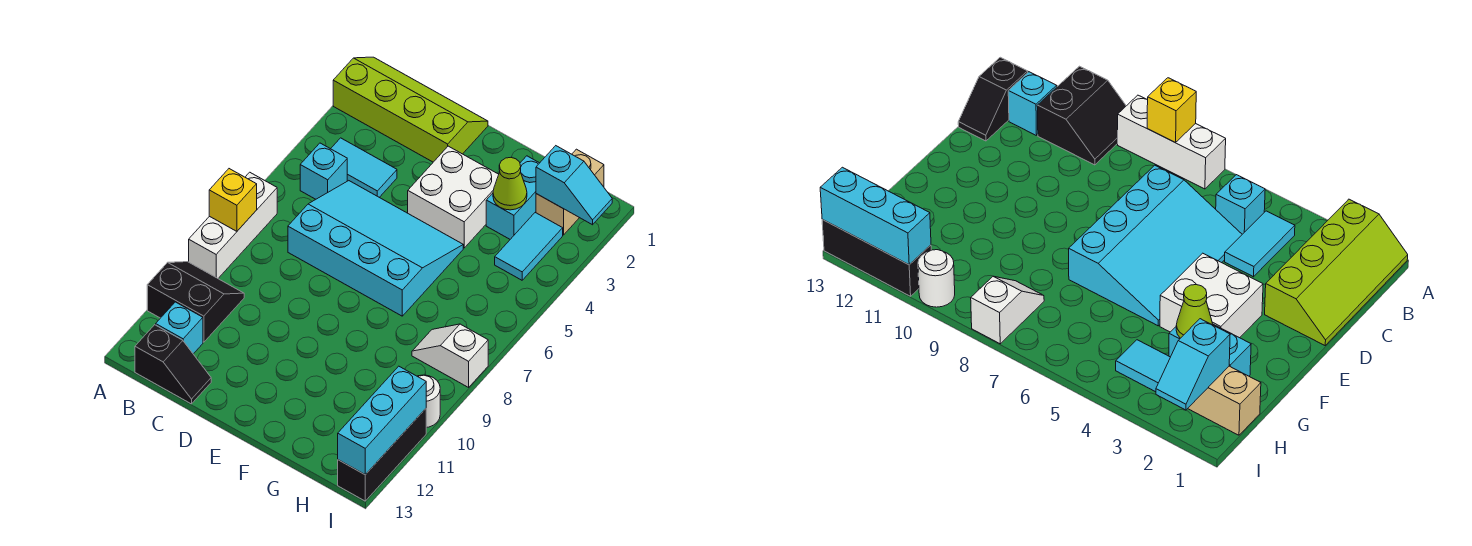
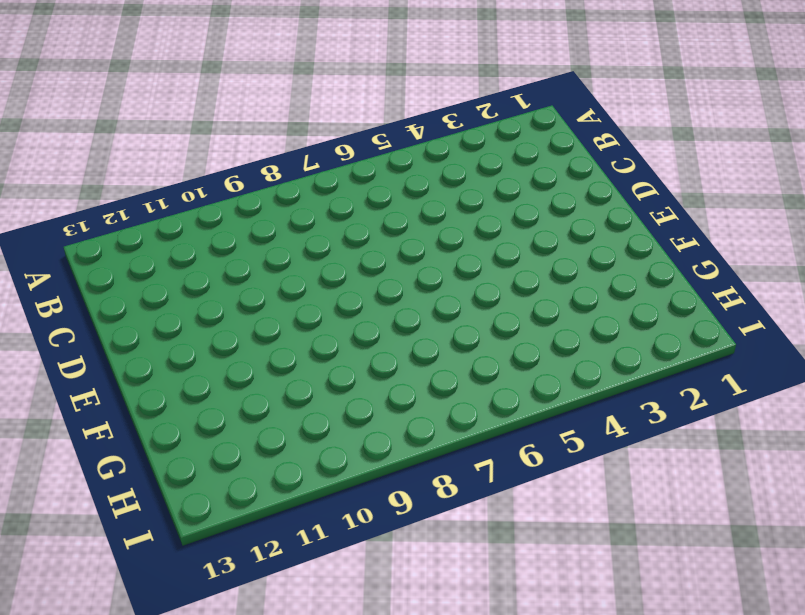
none -> lime slope A1:D2 level 1 top 2
none -> white brick A7:A9 level 1
none -> black slope A10:B11 level 1 top 11

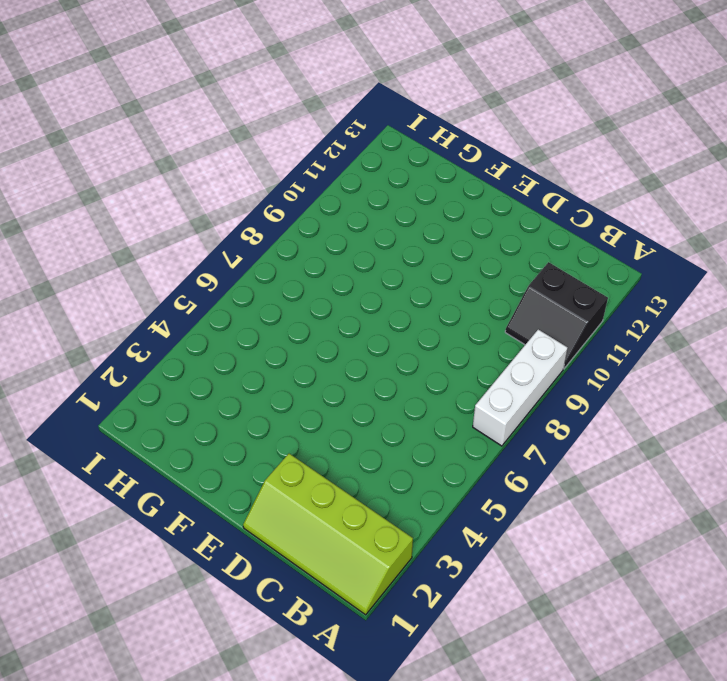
none -> cyan tile B4:C4 level 1
none -> cyan brick B5 level 1
none -> cyan brick B12 level 1

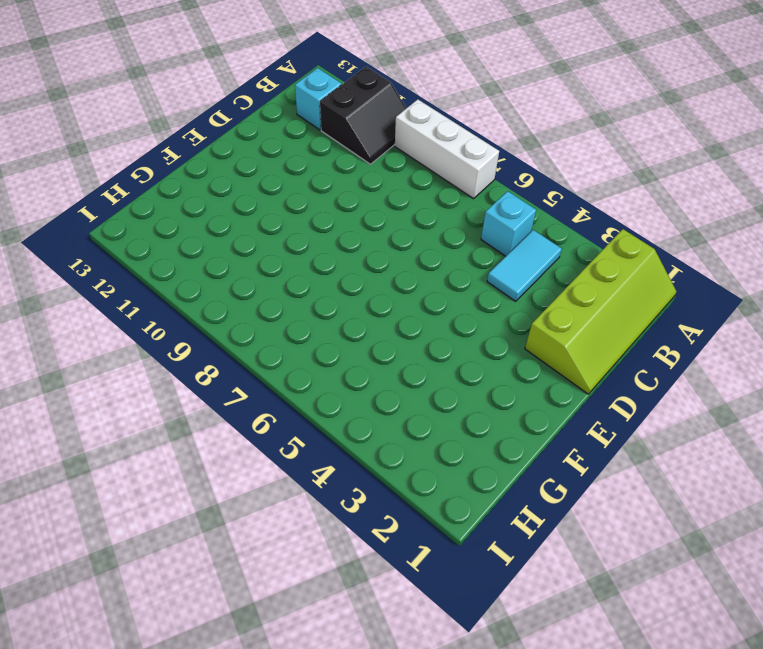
none -> black slope B13:C13 level 1 top B
none -> cyan slope C5:F7 level 1 top 7
none -> white brick E3:F4 level 1

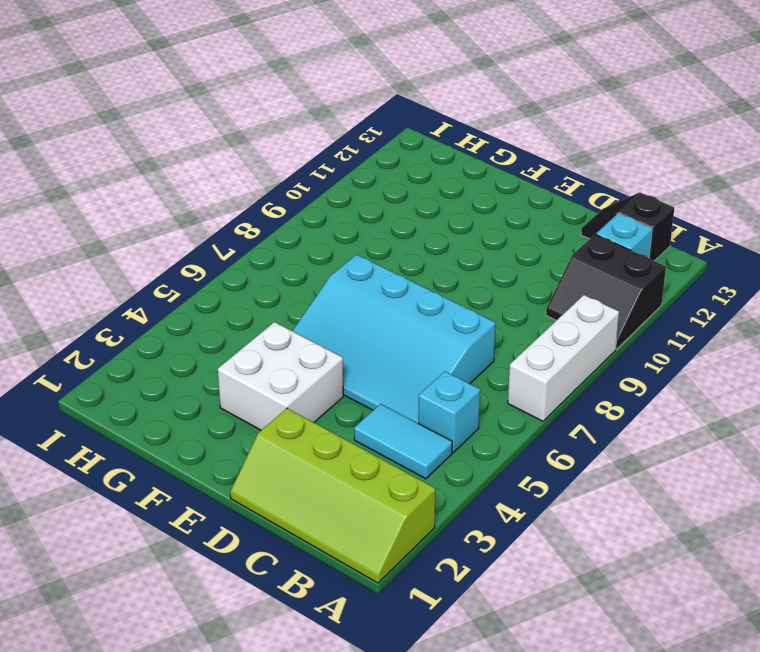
none -> cyan brick G2:G3 level 1
none -> tan brick H1:H2 level 1
none -> cyan tile H3:H4 level 1

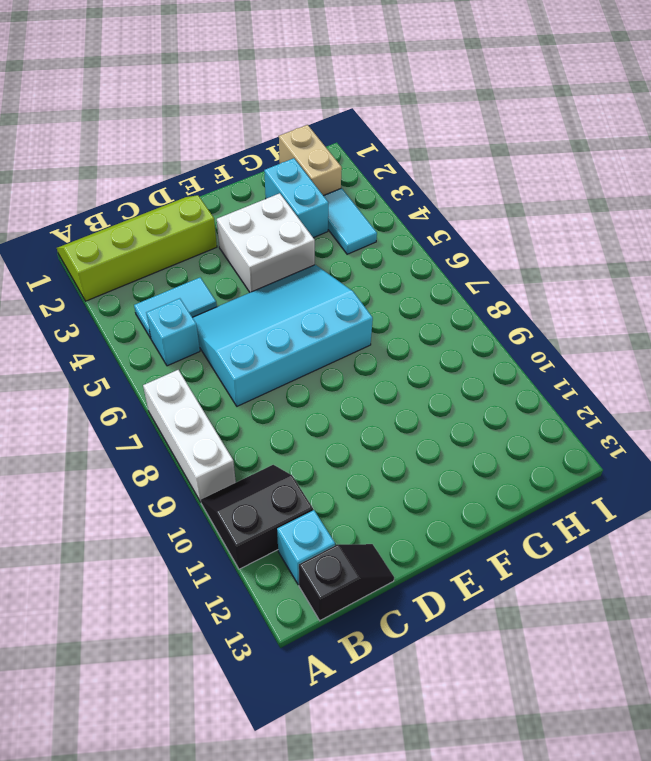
none -> white slope H8:I8 level 1 top I
none -> white round brick I10 level 1
none -> black brick I11:I13 level 1

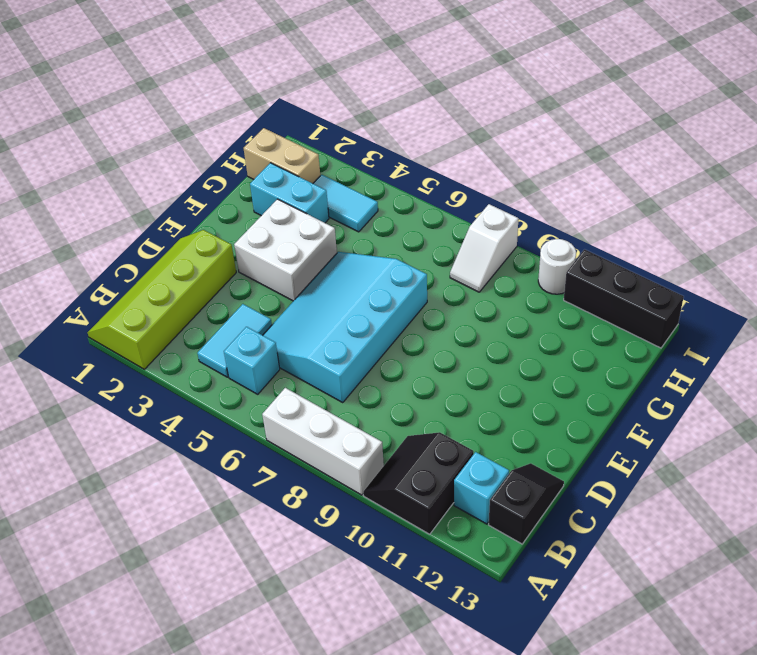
none -> yellow brick A8 level 2
none -> lime cone G3 level 2
none -> cyan slope H2:I2 level 2 top H

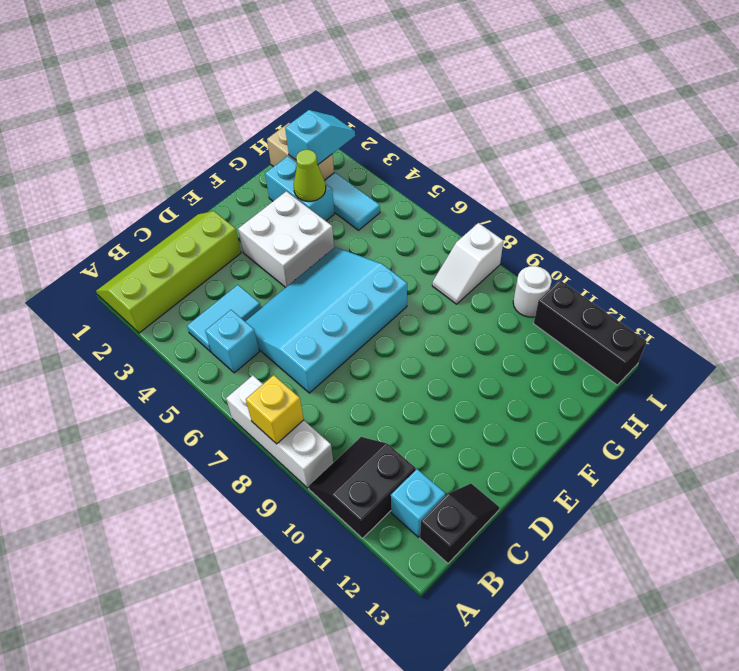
none -> cyan brick I11:I13 level 2

